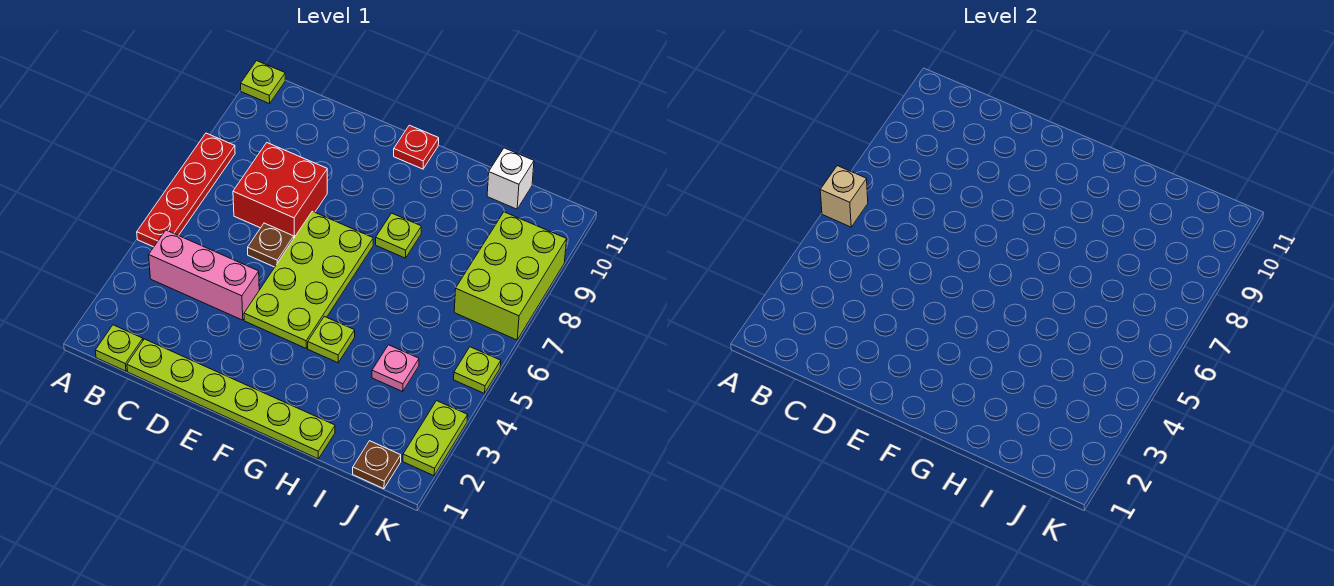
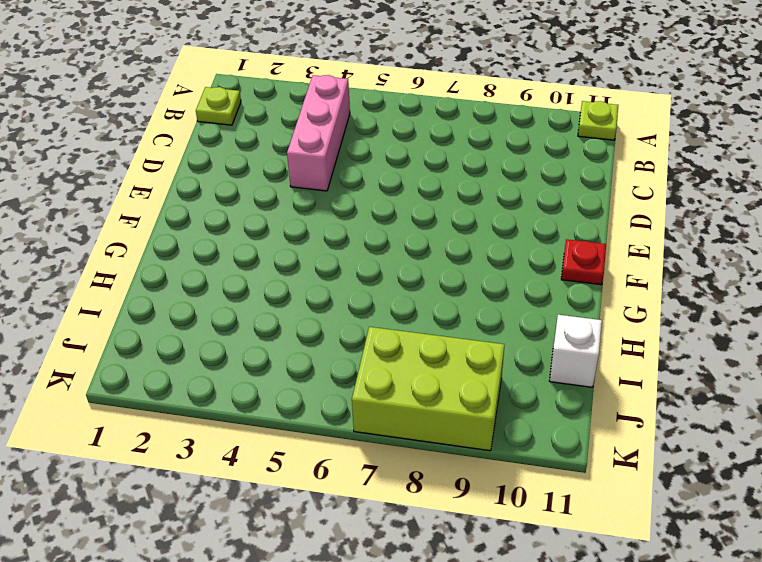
none -> red plate A5:A8 level 1
none -> lime plate C1:H1 level 1
none -> red brick C7:D8 level 1

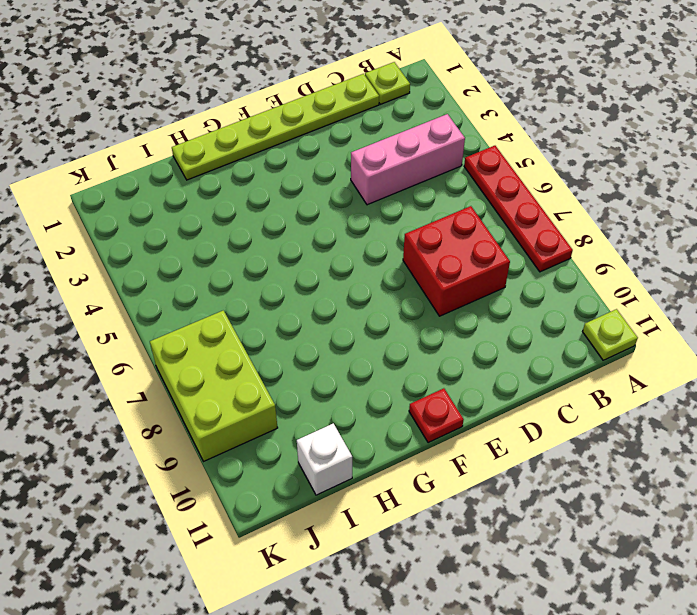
none -> brown plate D6 level 1
none -> lime plate E4:F7 level 1
none -> lime plate G4 level 1

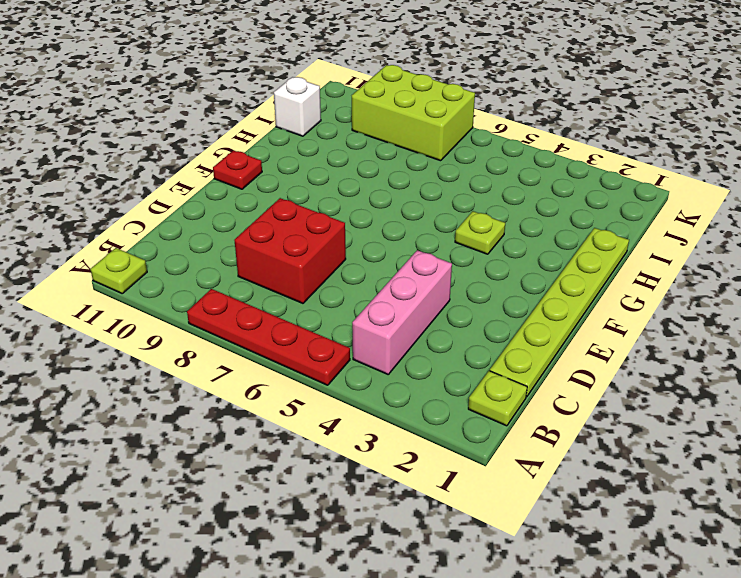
none -> brown plate D6 level 1
none -> lime plate E4:F7 level 1
none -> lime plate G8 level 1

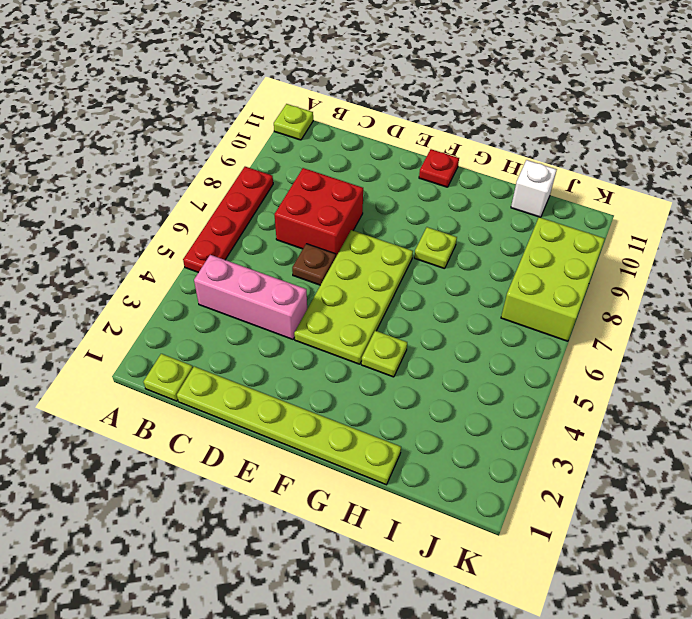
none -> pink plate I4 level 1
none -> brown plate J1 level 1
none -> lime plate K2:K3 level 1

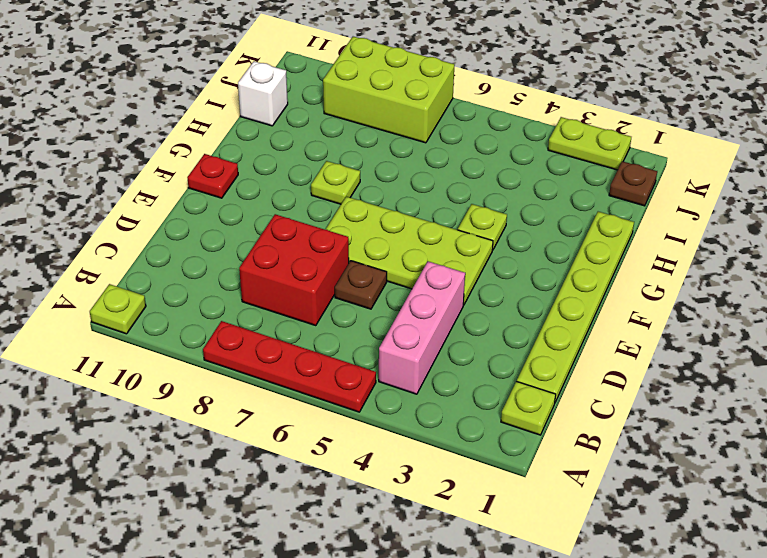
none -> pink plate I4 level 1
none -> lime plate K5 level 1
none -> tan brick A6 level 2

